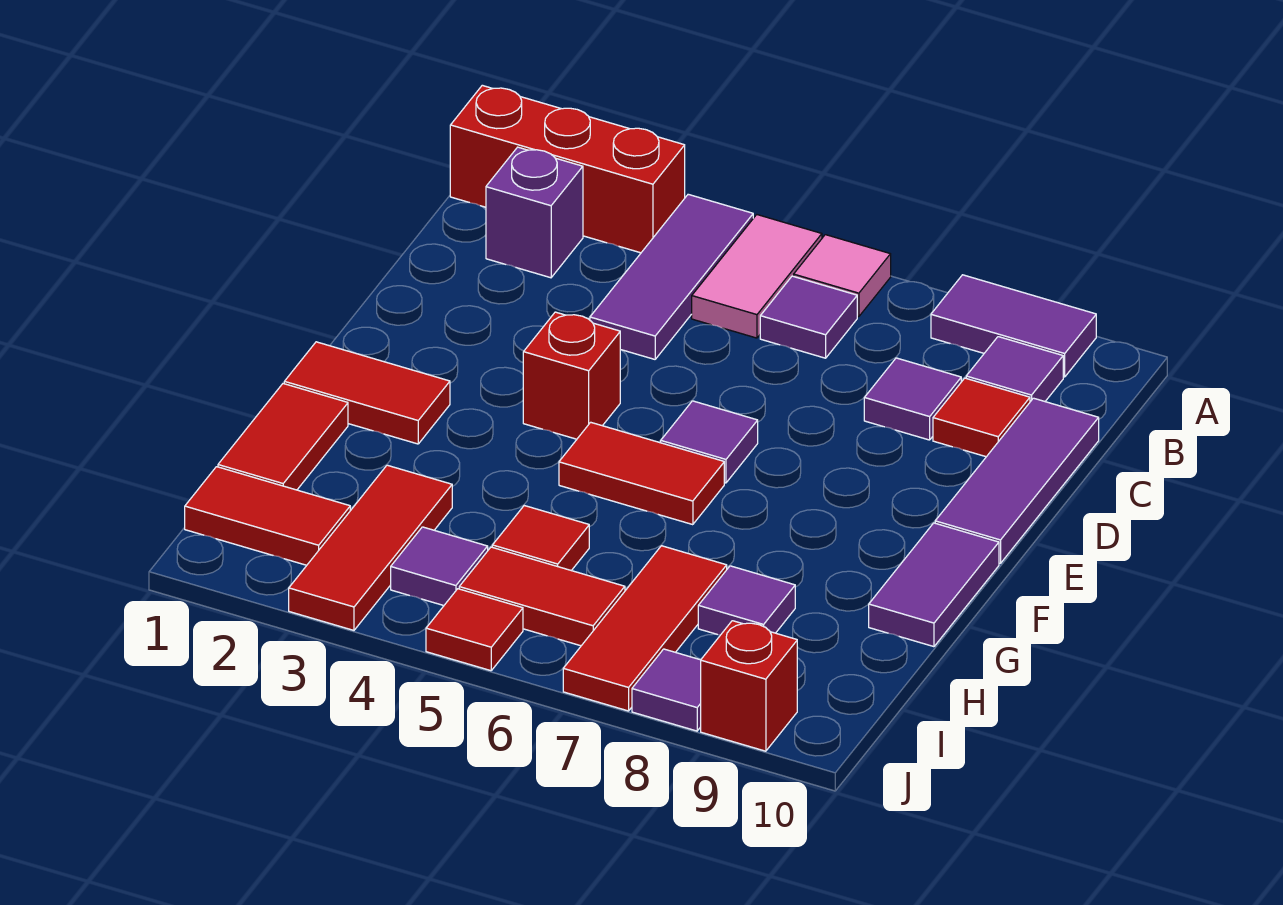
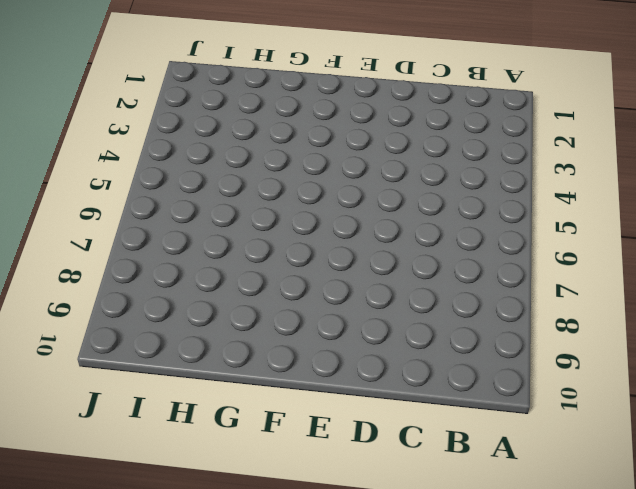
none -> red brick A1:A3 level 1
none -> purple tile A4:C4 level 1
none -> pink tile A5:B5 level 1

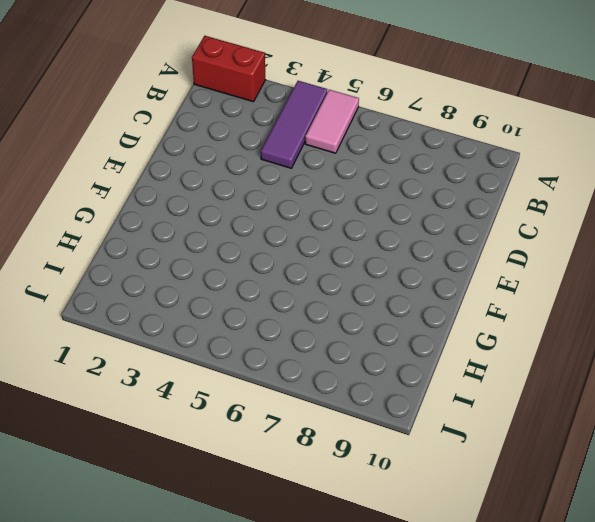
red brick A1:A2 level 1 -> red brick A1:A3 level 1
none -> pink tile A6 level 1
none -> purple tile A8:A9 level 1
none -> purple brick B2 level 1

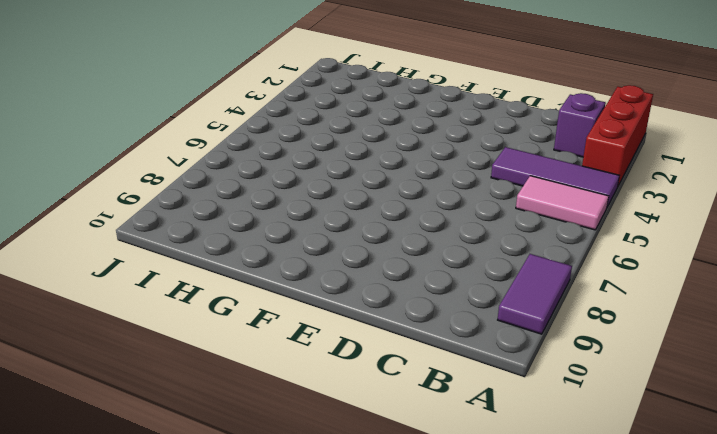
none -> pink tile A6 level 1
none -> purple tile B6 level 1
none -> purple tile B9 level 1

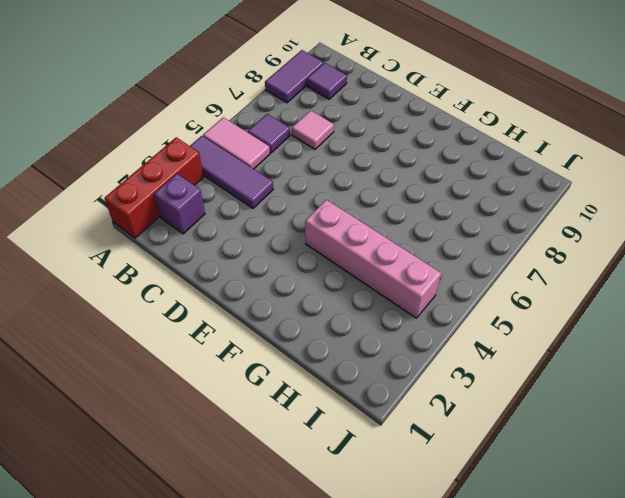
pink tile C7 level 1 -> pink tile A6 level 1
pink brick F4:I4 level 1 -> purple tile I4 level 1
none -> purple tile C8 level 1
none -> red tile C9 level 1
none -> purple tile C10:E10 level 1

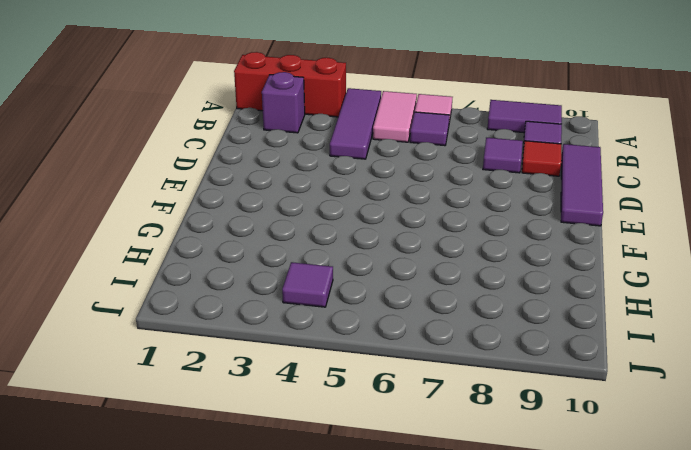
none -> red brick E4 level 1
none -> purple tile E6 level 1
none -> red tile F1:F2 level 1

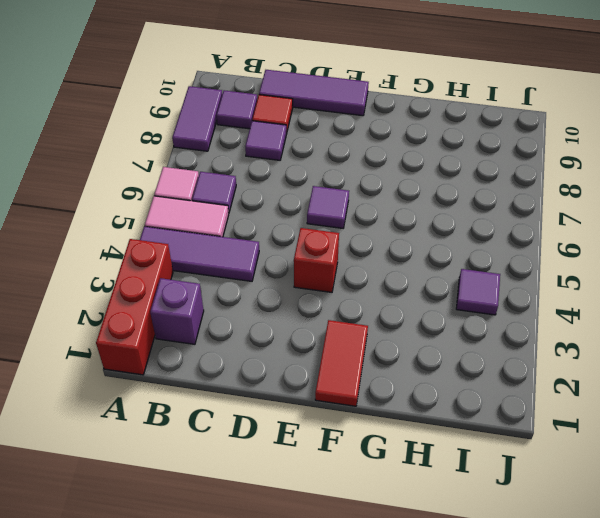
none -> red tile F5:F6 level 1
none -> purple tile F10:G10 level 1
none -> red tile G1:H1 level 1

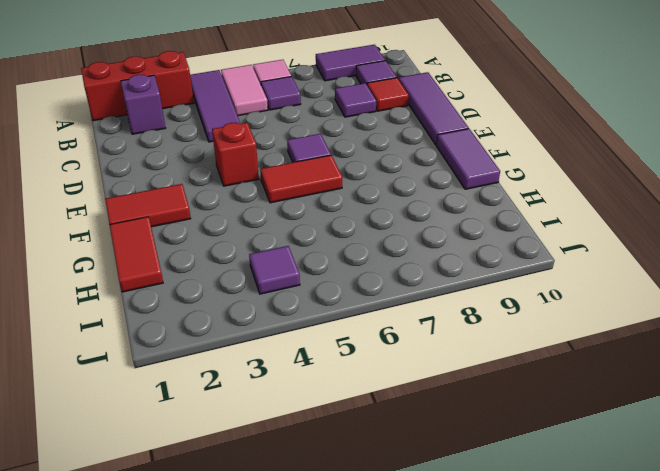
none -> red tile H3:J3 level 1
none -> red tile H5 level 1
none -> red tile H7:J7 level 1

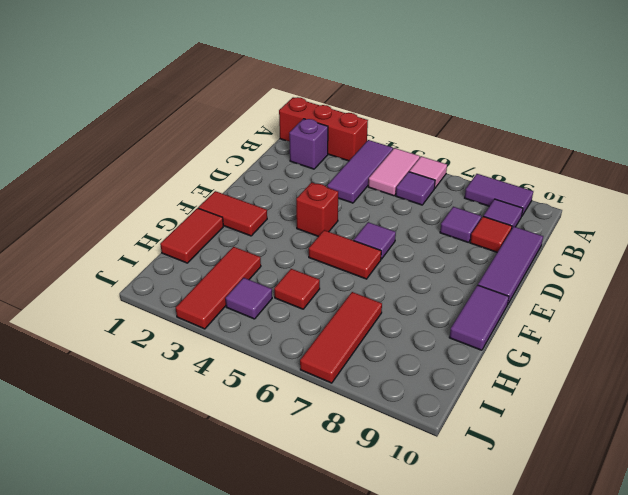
none -> purple tile H8 level 1
none -> red tile I1:I2 level 1
none -> red tile I5:I6 level 1

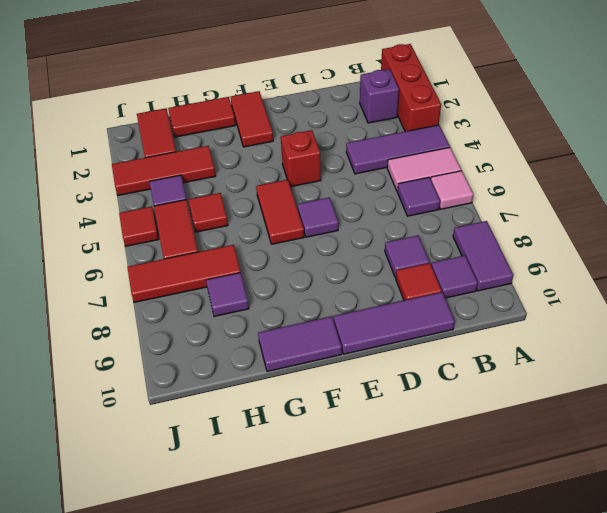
none -> purple tile J8 level 1
none -> red brick J9 level 1

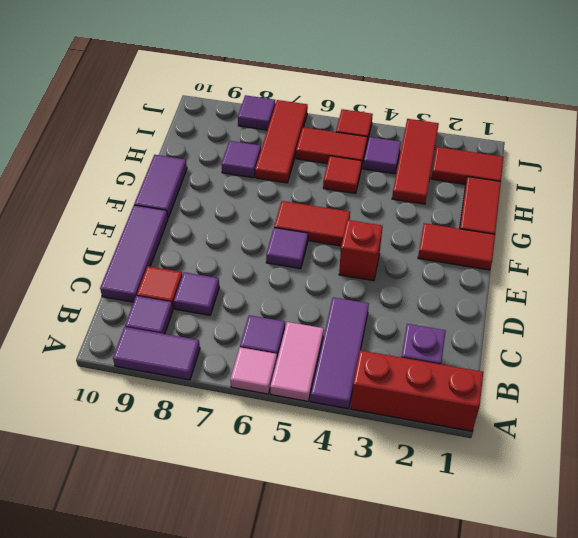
none -> red brick J9 level 1

